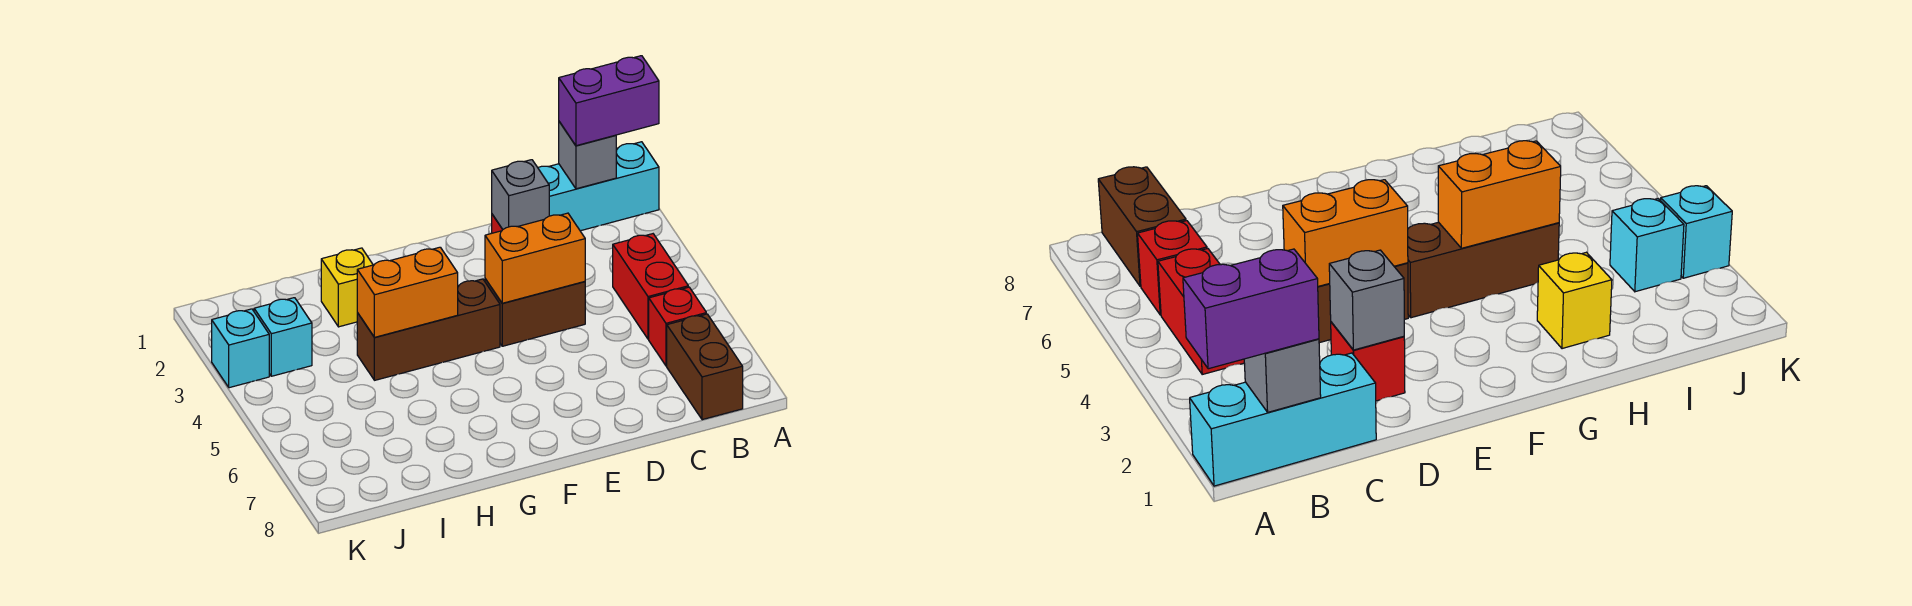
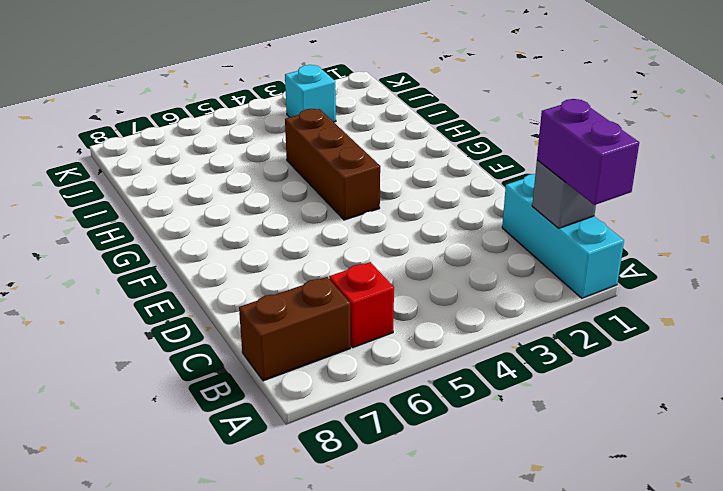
none -> red brick B4:B5 level 1
none -> red brick D2 level 1
none -> brown brick D4:E4 level 1

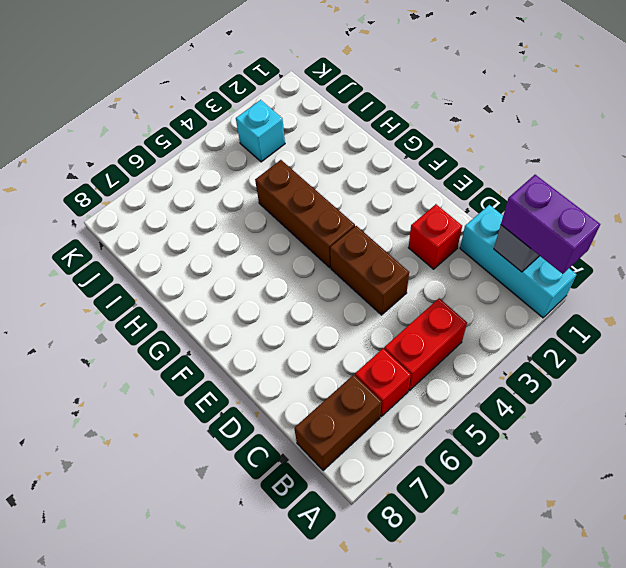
none -> yellow brick H2 level 1
none -> cyan brick K3 level 1
none -> grey brick D2 level 2

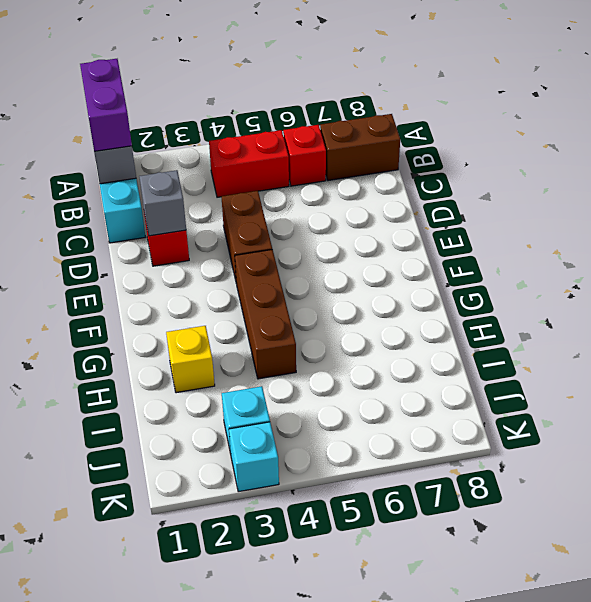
none -> orange brick D4:E4 level 2
none -> orange brick G4:H4 level 2

